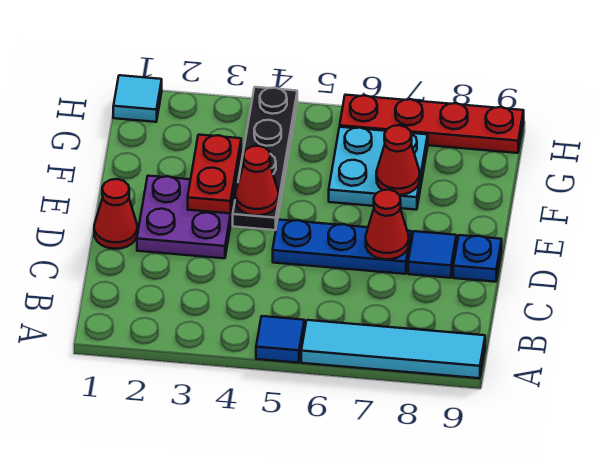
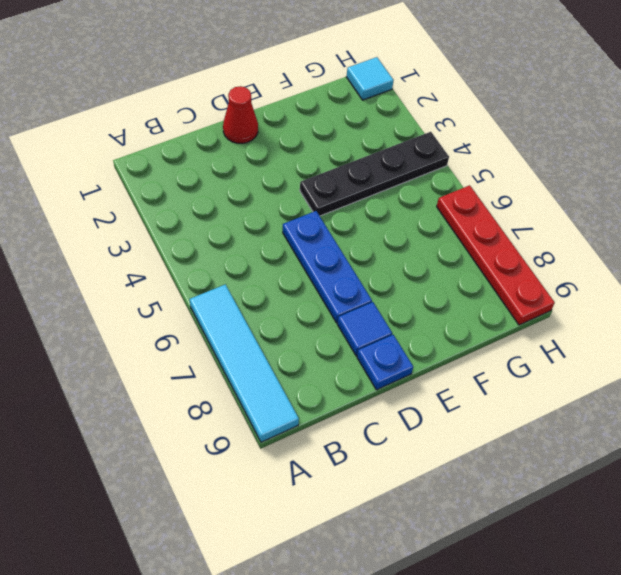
none -> blue tile A5 level 1
none -> purple plate D2:E3 level 1
none -> cyan plate F6:G7 level 1

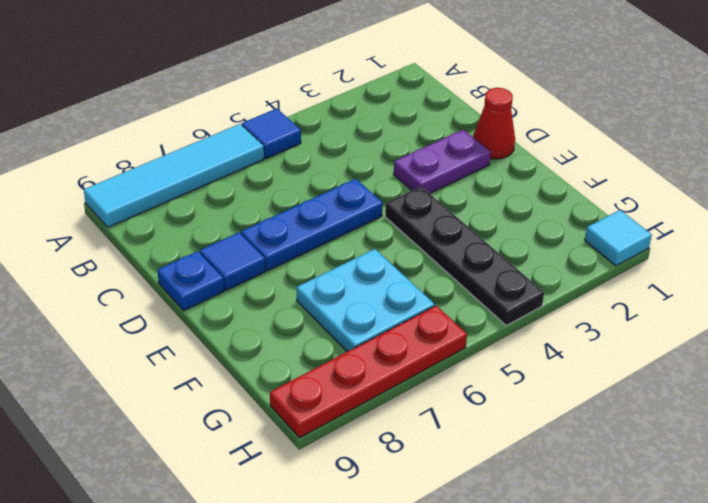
purple plate D2:D3 level 1 -> purple plate D2:E3 level 1
none -> red cone D7 level 2
none -> red plate E3:F3 level 2
none -> red cone E4 level 2

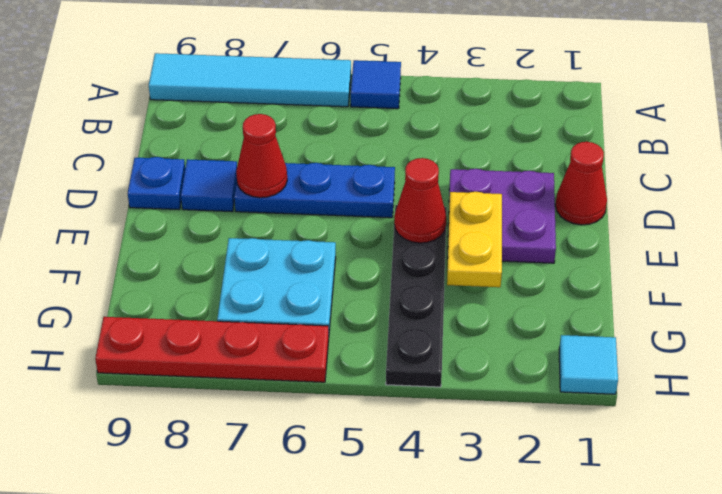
yellow plate E3:F3 level 2 -> red plate E3:F3 level 2
none -> red cone F7 level 2

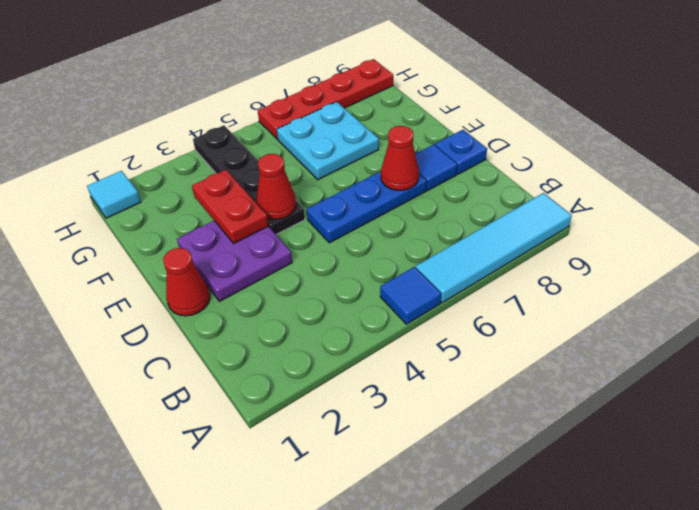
none -> red cone F7 level 2

